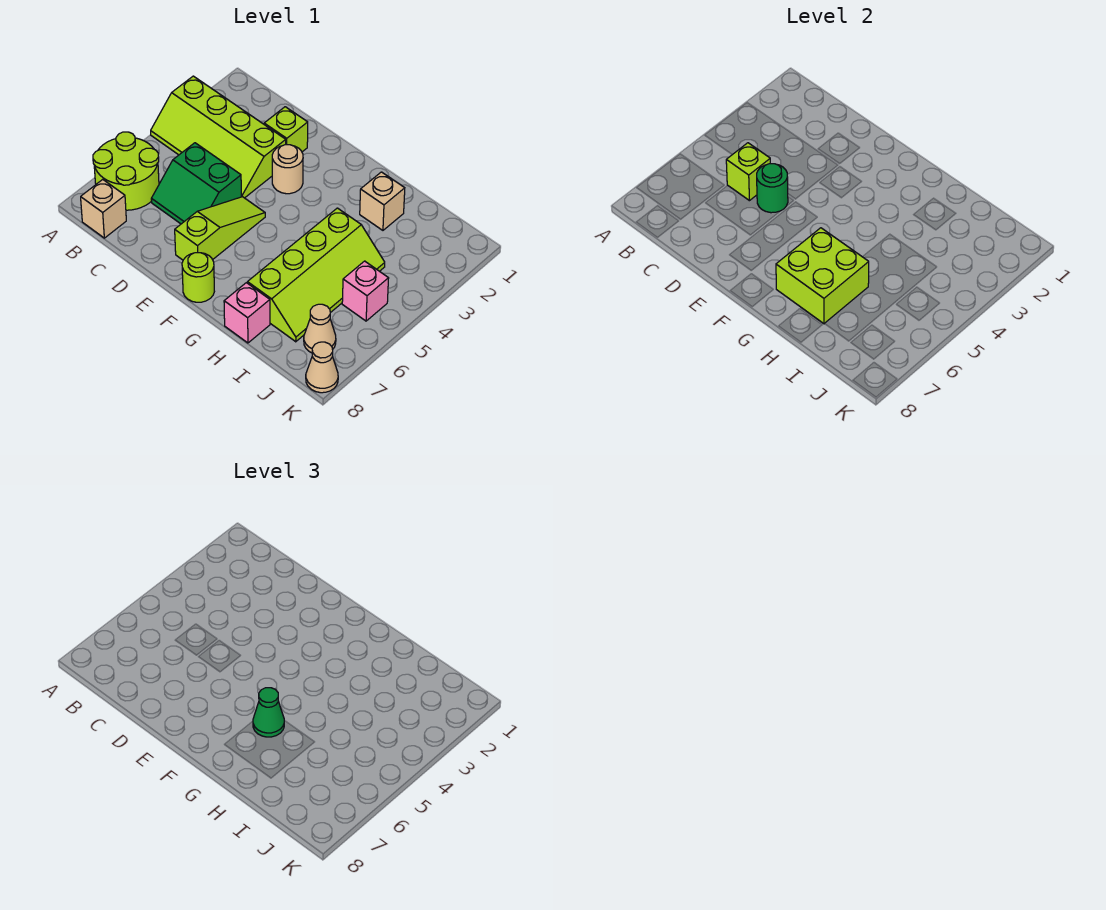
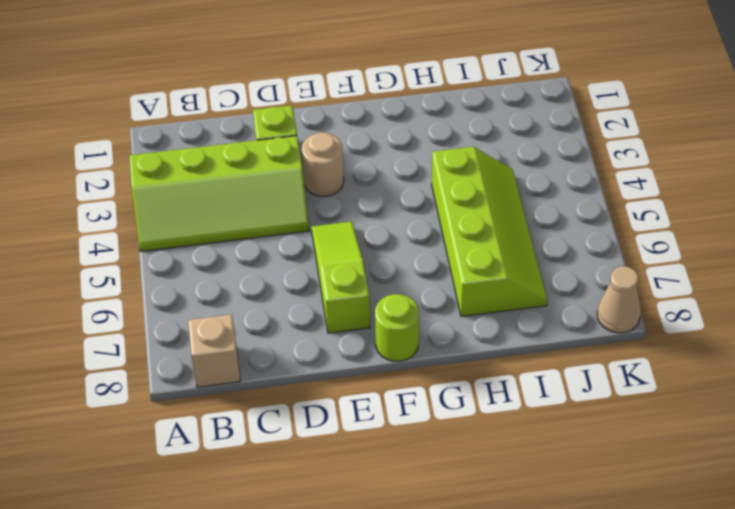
none -> lime round brick A6:B7 level 1
none -> green slope C5:D6 level 1 top 5
none -> tan brick H2 level 1

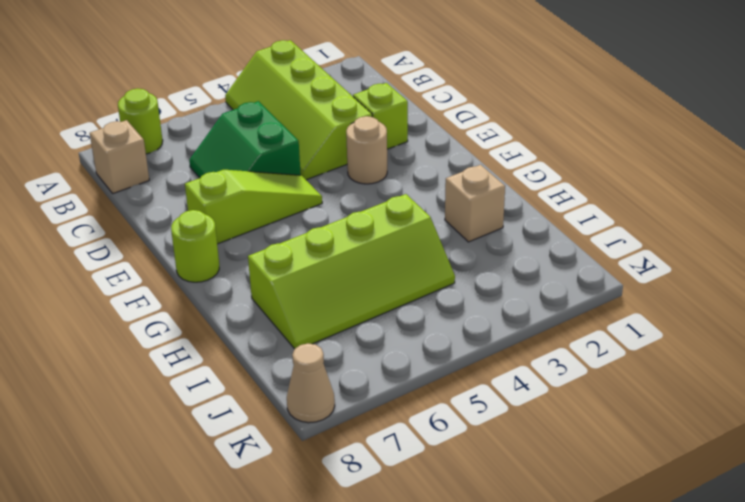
lime round brick A7 level 1 -> lime round brick A6:B7 level 1
none -> pink brick H8 level 1
none -> pink brick J5 level 1
none -> tan cone J7 level 1

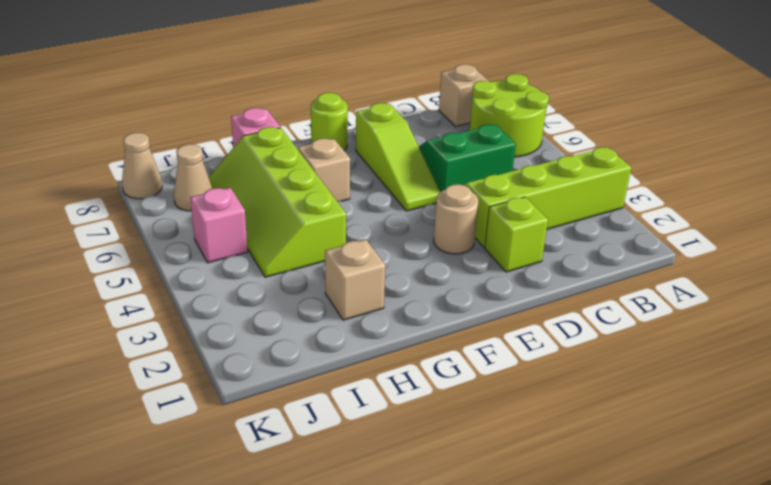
tan brick G6 level 1 -> none
none -> lime brick C5 level 2
none -> green round brick D5 level 2
none -> lime brick G6:H7 level 2

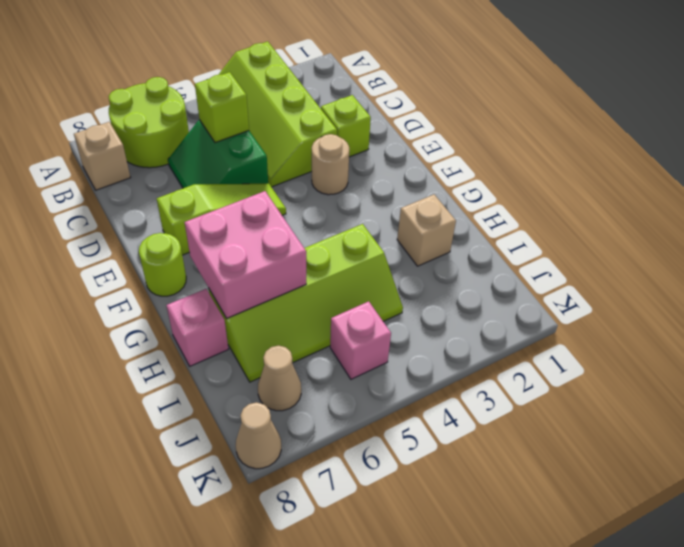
pink brick G6:H7 level 2 -> lime brick G6:H7 level 2
none -> green round brick D5 level 2
none -> green cone G6 level 3

